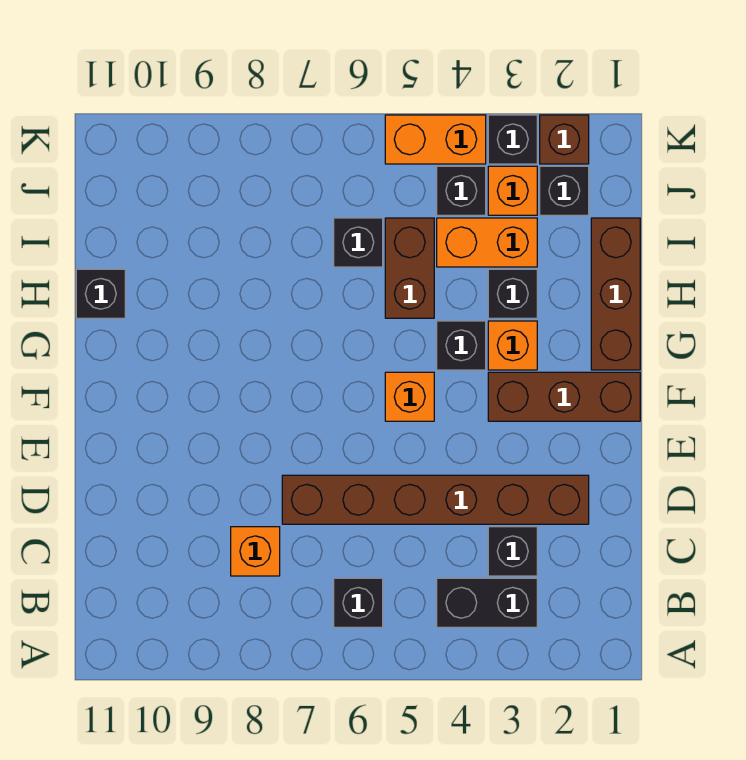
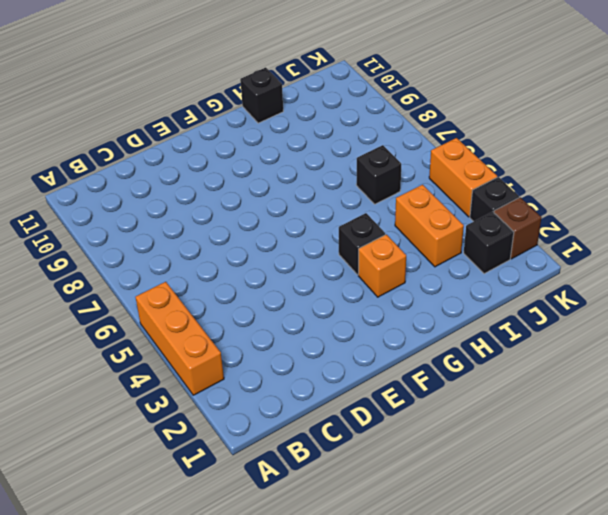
orange brick A3:A5 level 1 -> none
none -> black brick B3:B4 level 1
none -> black brick B6 level 1
none -> black brick C3 level 1

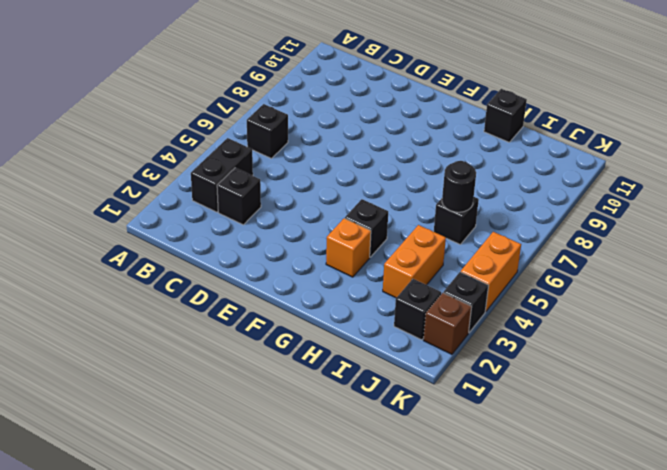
black round brick I6 level 2 -> none
none -> orange brick C8 level 1
none -> brown brick D2:D7 level 1
none -> brown brick F1:F3 level 1

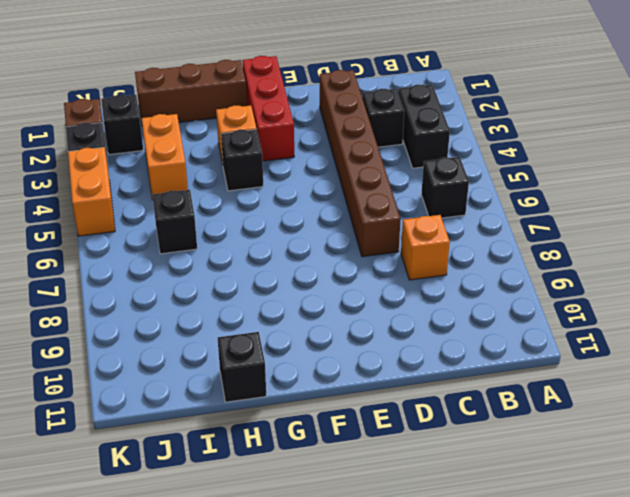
red brick F1:F3 level 1 -> brown brick F1:F3 level 1
none -> orange brick F5 level 1
none -> black brick H3 level 1
none -> brown brick H5:I5 level 1

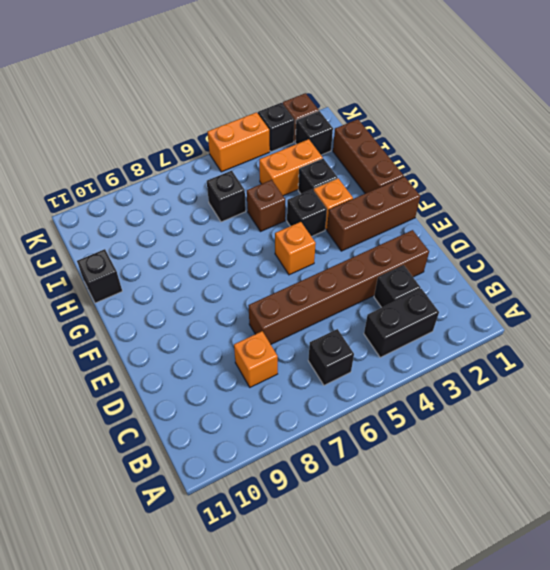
brown brick H5 level 1 -> brown brick H5:I5 level 1
none -> orange brick J3 level 1
none -> black brick J4 level 1

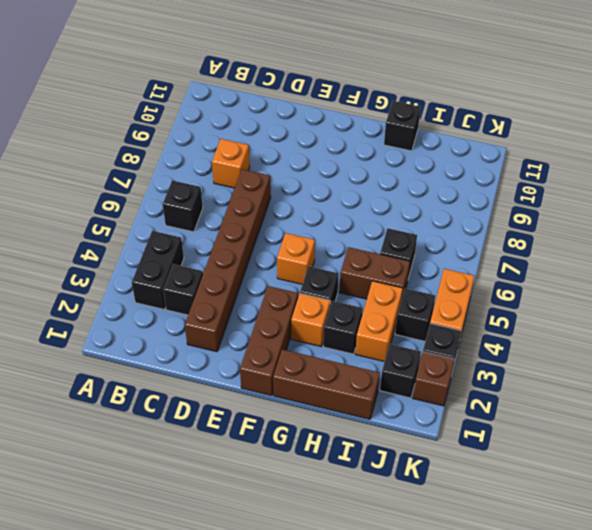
none -> orange brick J3 level 1

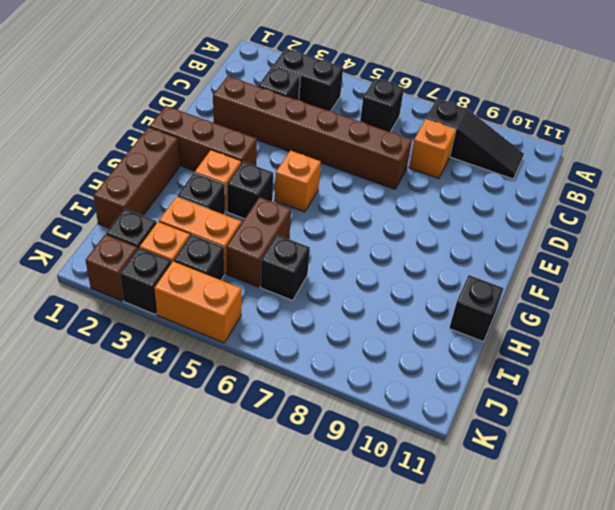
black slope B8:B10 level 1 top 8 -> none

